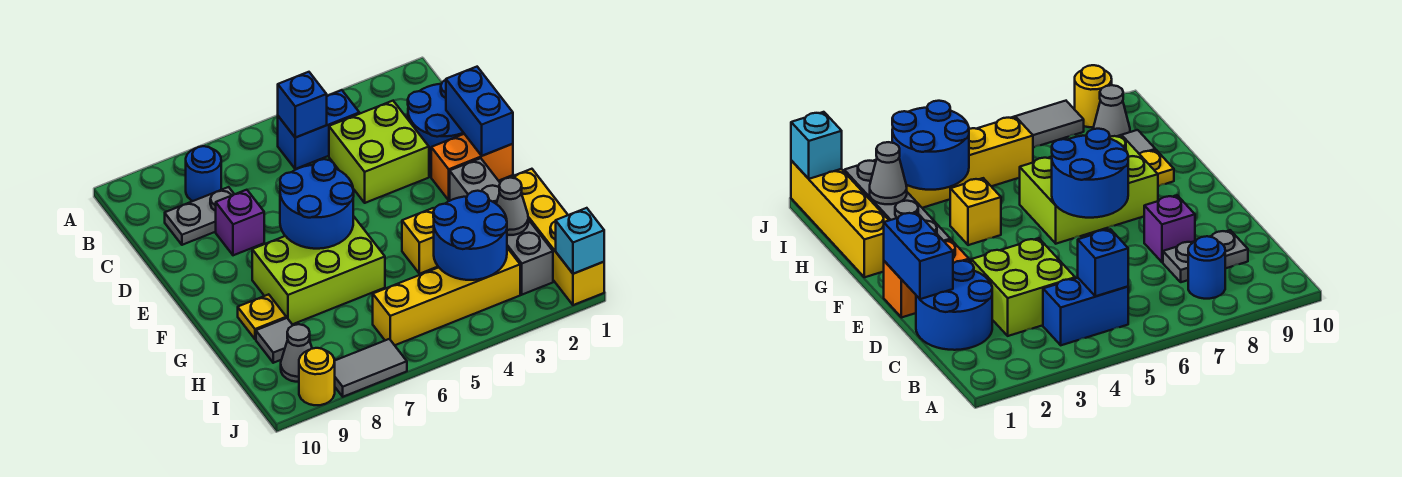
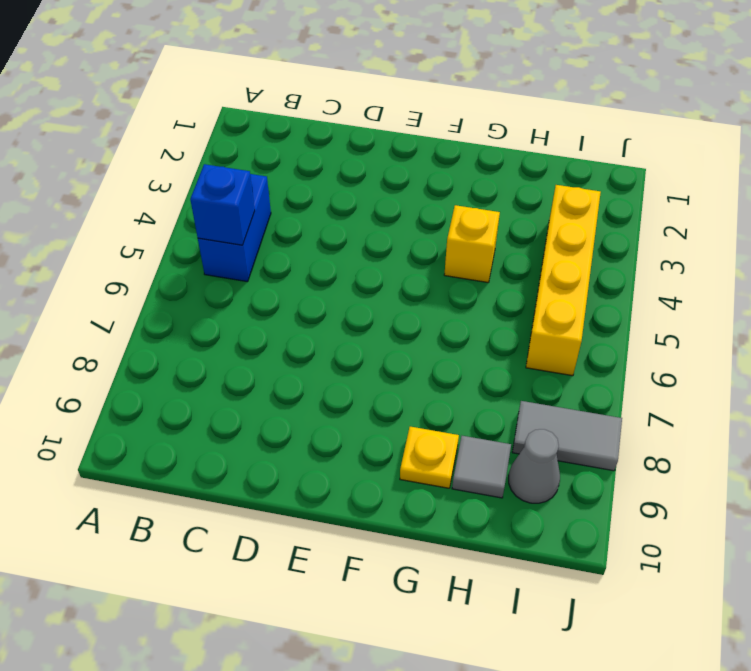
grey tile I8:J8 level 1 -> grey tile J7:J8 level 1
none -> blue round brick B8 level 1
none -> blue round brick C1:D2 level 1
none -> lime brick C3:D4 level 1

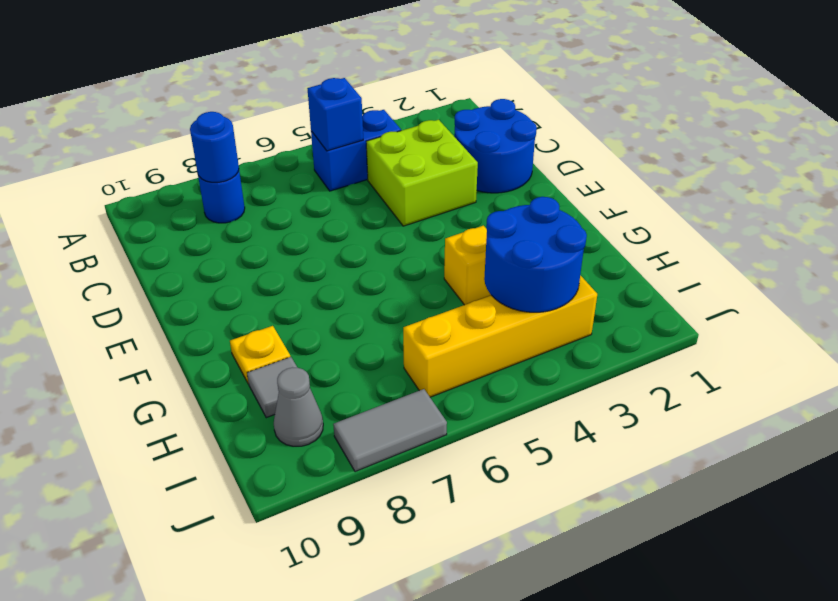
blue round brick B8 level 2 -> none
none -> grey plate C8:C9 level 1
none -> purple brick D8 level 1
none -> orange brick E1:E2 level 1

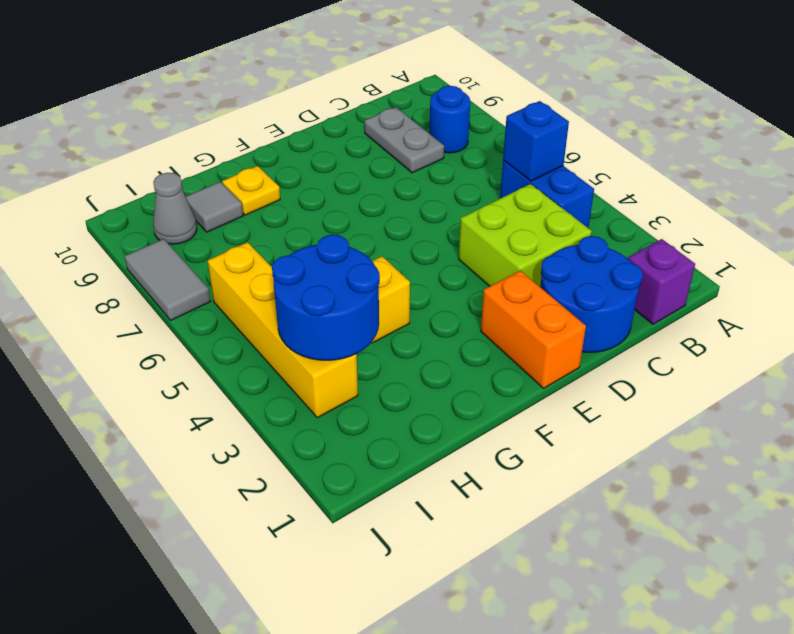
purple brick B1 level 1 -> purple brick D8 level 1
none -> grey brick F2:I2 level 1
none -> lime brick F6:G8 level 1
none -> yellow brick G1:J1 level 1

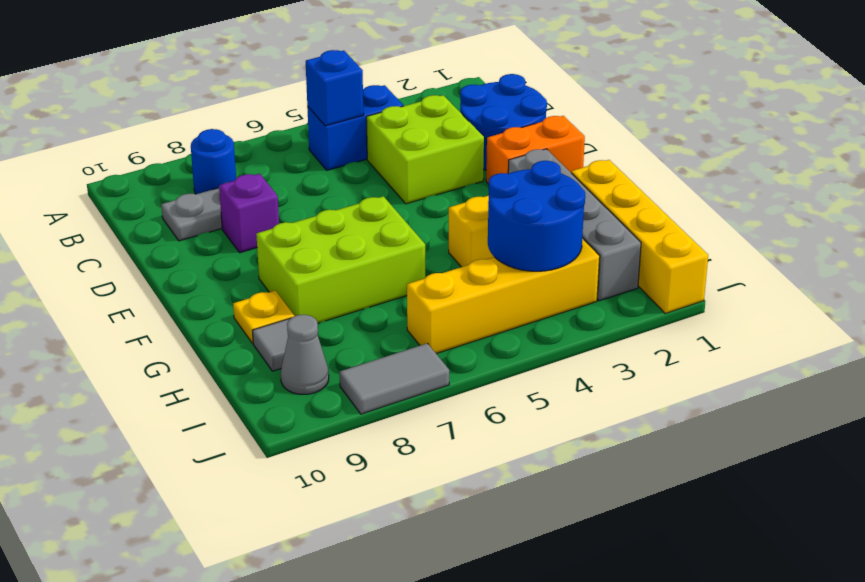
none -> yellow round brick J9 level 1
none -> blue brick D1:E1 level 2
none -> blue round brick E6:F7 level 2

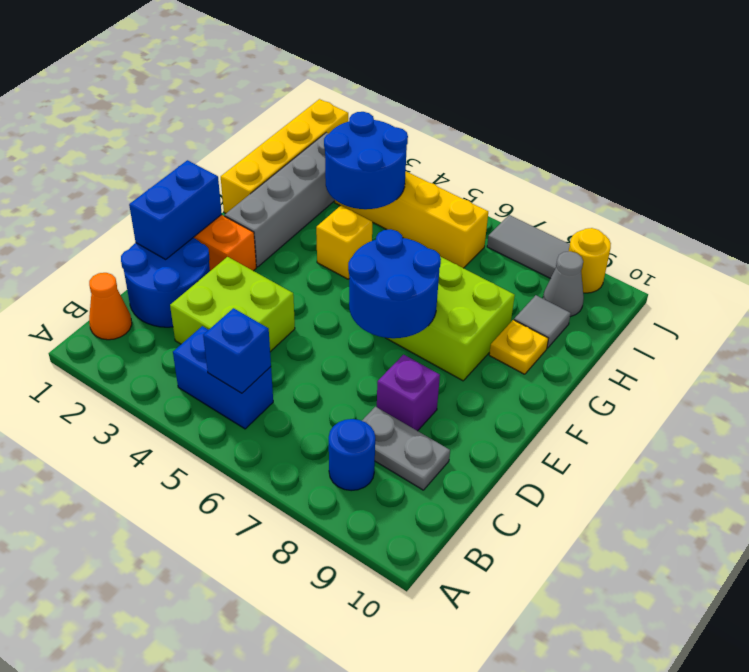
orange cone B1 level 1 -> none
none -> grey cone H2 level 2
none -> cyan brick J1 level 2

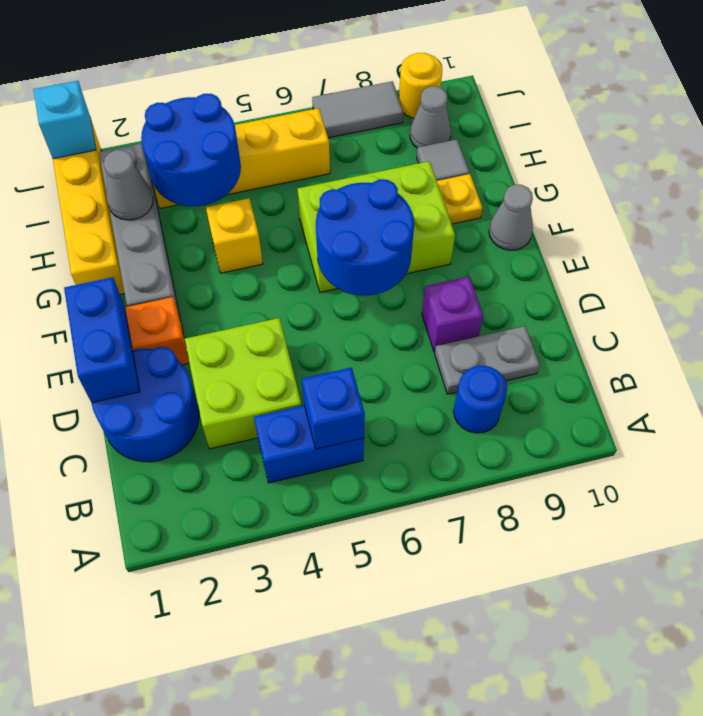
grey cone F10 level 1 -> none

